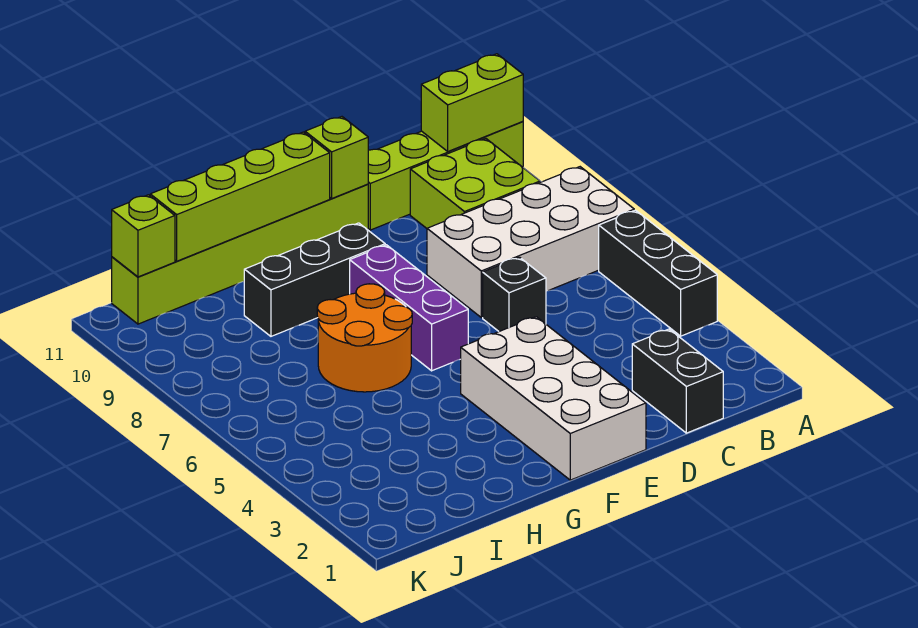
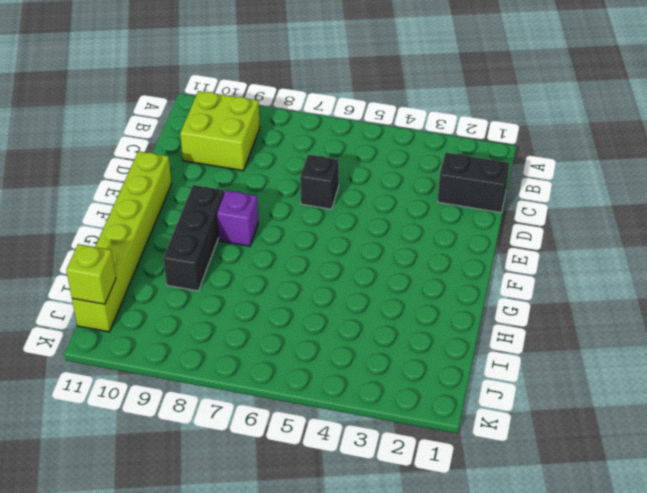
purple brick F8 level 1 -> purple brick F6:F8 level 1
none -> black brick A4:A6 level 1
none -> white brick A7:D8 level 1
none -> lime brick A11:D11 level 1

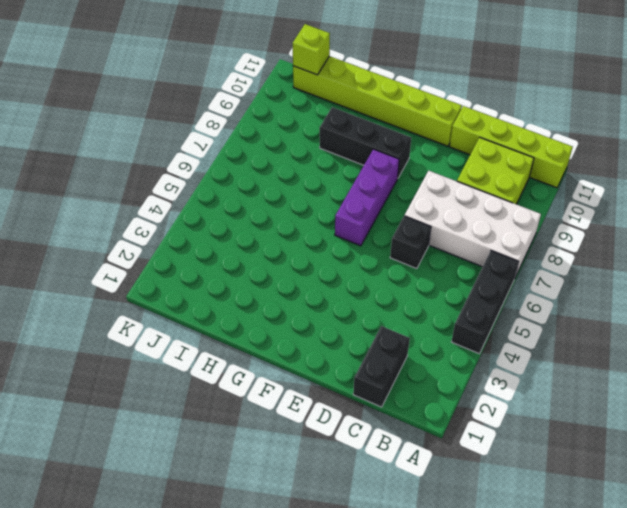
none -> white brick E1:F4 level 1
none -> orange round brick G6:H7 level 1
none -> lime brick A11:B11 level 2

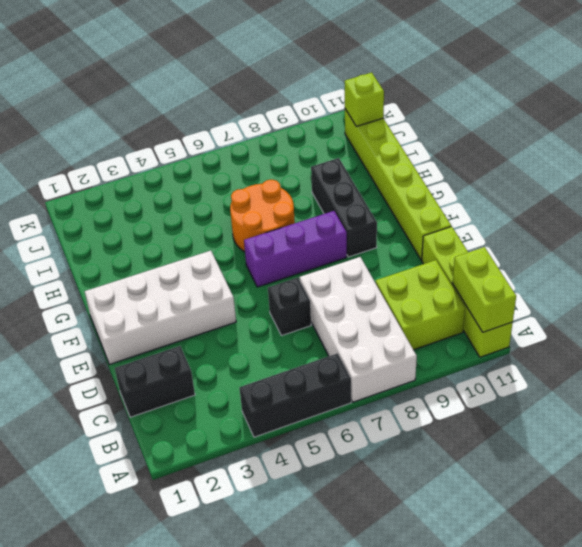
none -> lime brick E11 level 2
none -> lime brick F11:I11 level 2

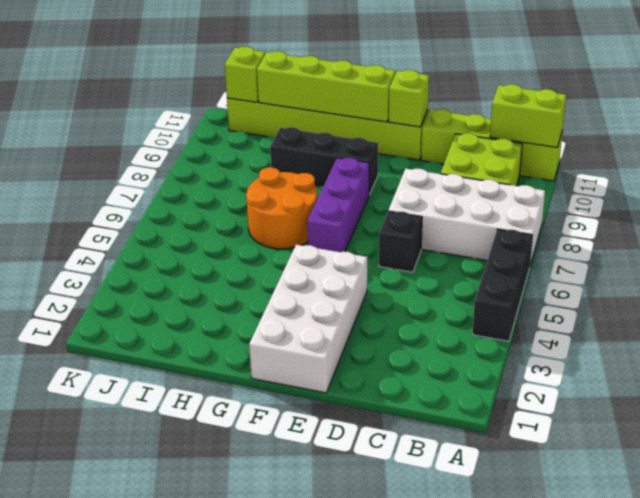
none -> black brick C1:C2 level 1

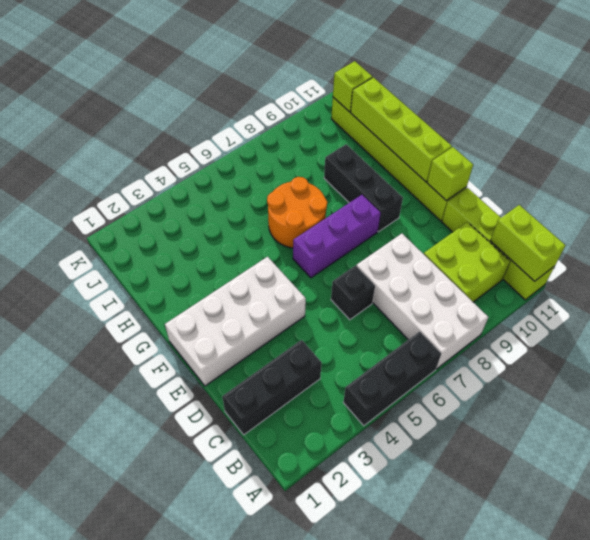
black brick C1:C3 level 1 -> black brick C1:C2 level 1

